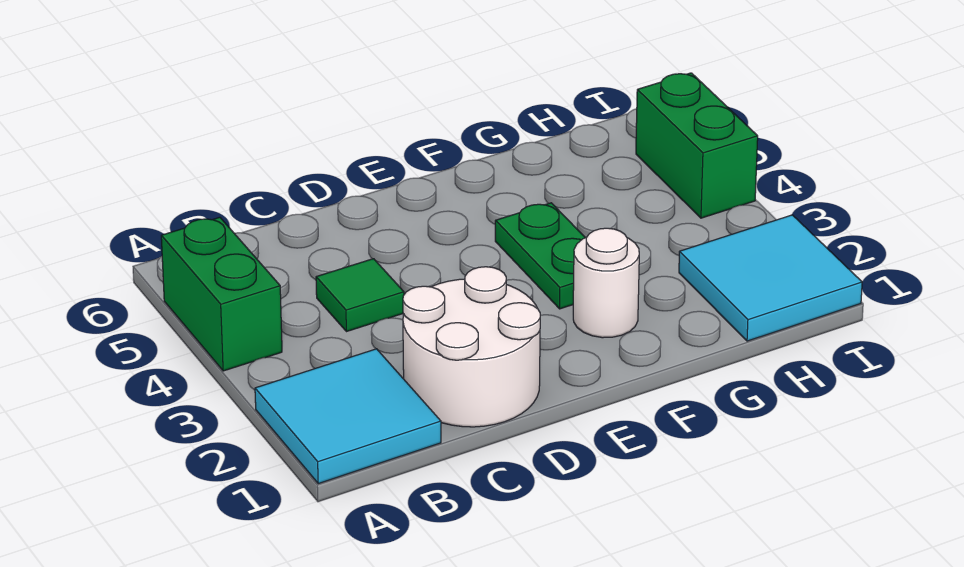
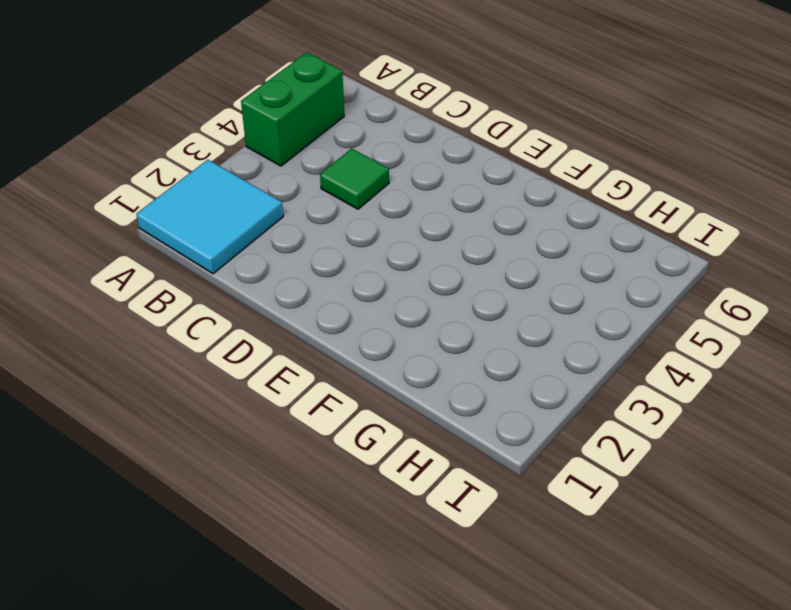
none -> white round brick C1:D2 level 1
none -> white round brick F2 level 1

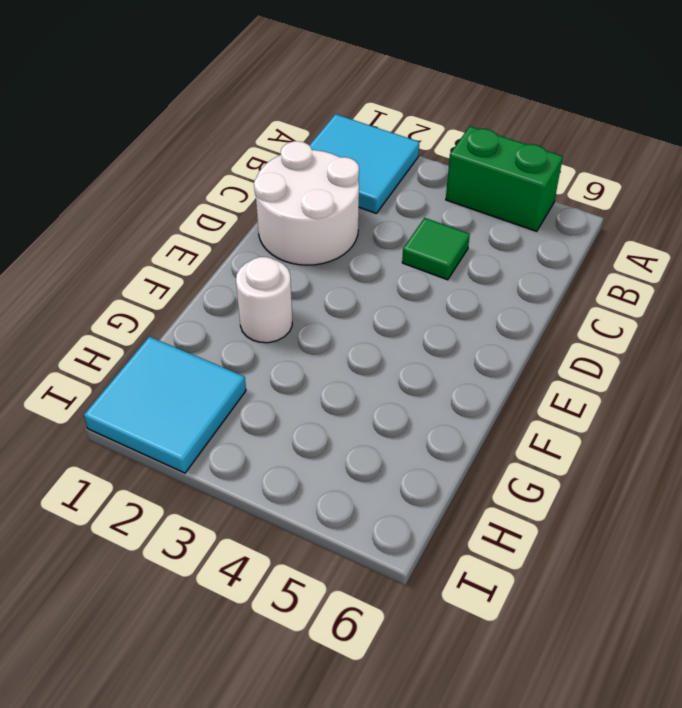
none -> green plate F3:F4 level 1
none -> green brick I4:I5 level 1

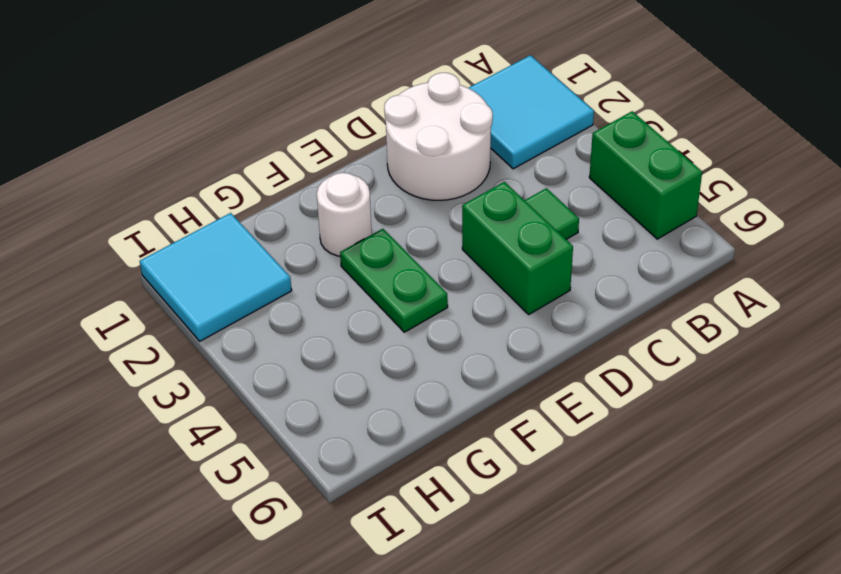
green brick D4:D5 level 1 -> green brick I4:I5 level 1

